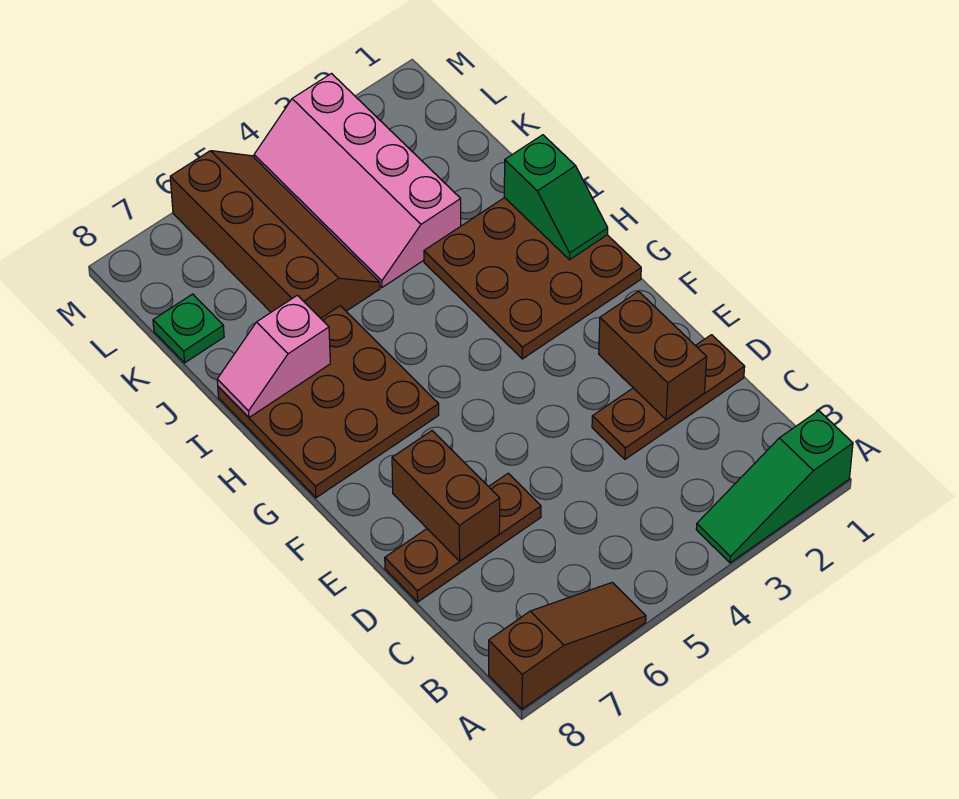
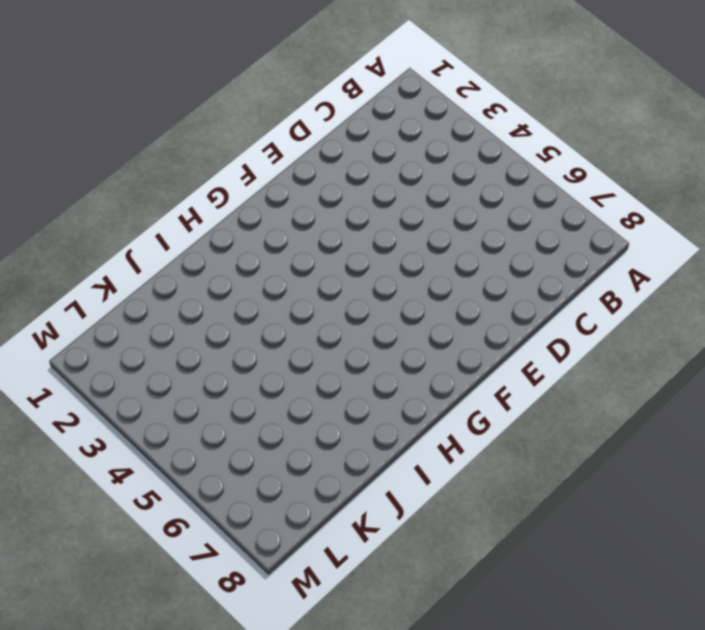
none -> green slope A1:A3 level 1 top 1
none -> brown slope A6:A8 level 1 top 8
none -> brown plate D1:D3 level 1

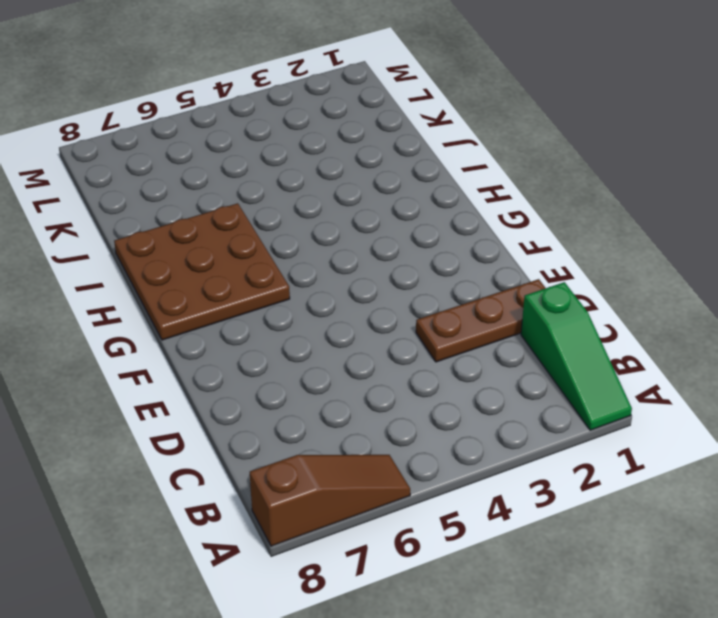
green slope A1:C1 level 1 top C -> green slope A1:A3 level 1 top 1
none -> brown plate D6:D8 level 1
none -> brown plate G1:I3 level 1
none -> pink slope J3:M4 level 1 top 3

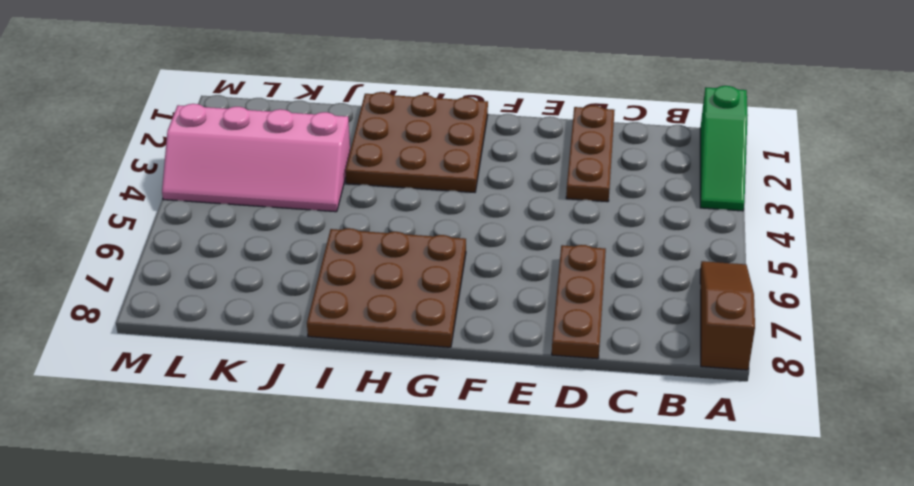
none -> brown slope J5:M6 level 1 top 6
none -> green plate K8 level 1
none -> brown brick D2:E2 level 2

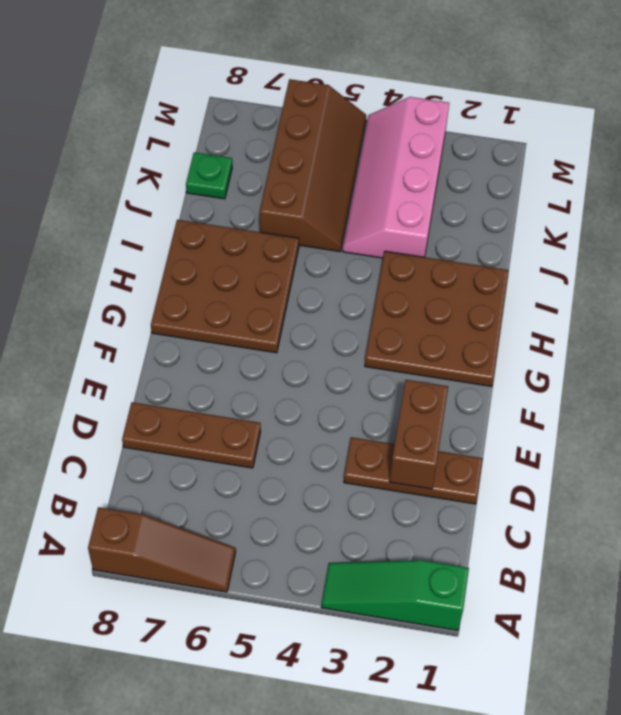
none -> brown brick D7:E7 level 2
none -> green slope H1:I1 level 2 top I
none -> pink slope I7:I8 level 2 top 7

